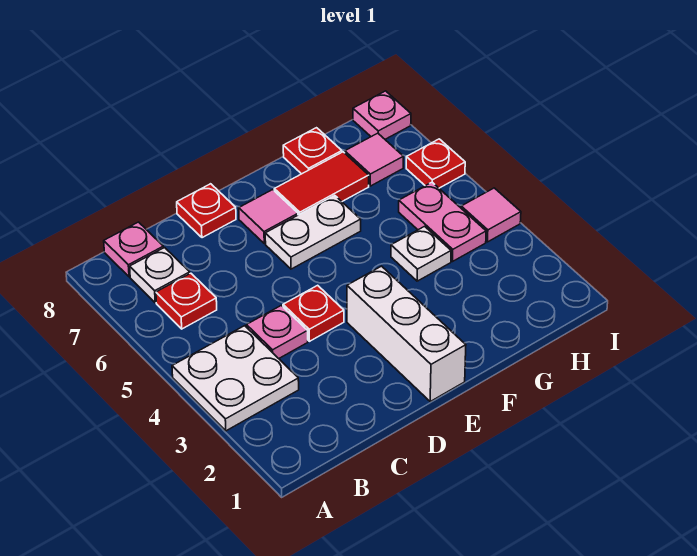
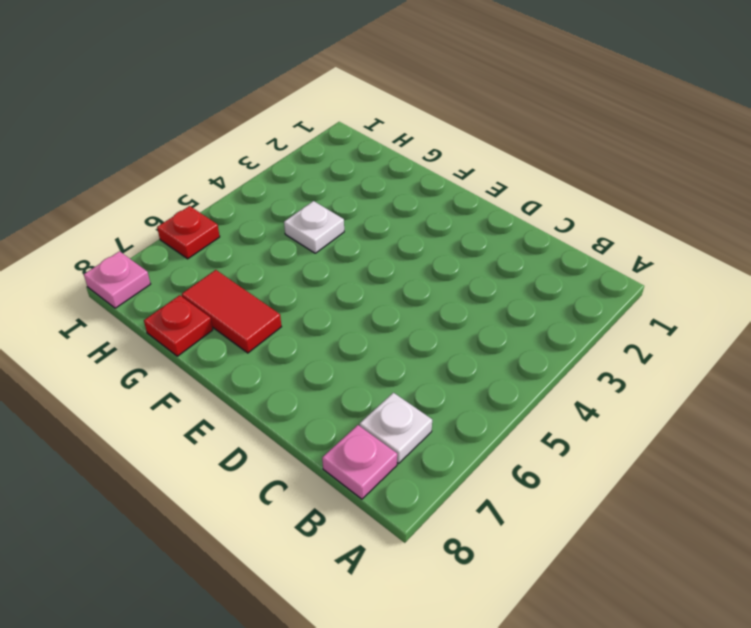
none -> white plate A3:B4 level 1
none -> red plate B6 level 1
none -> pink plate C4 level 1

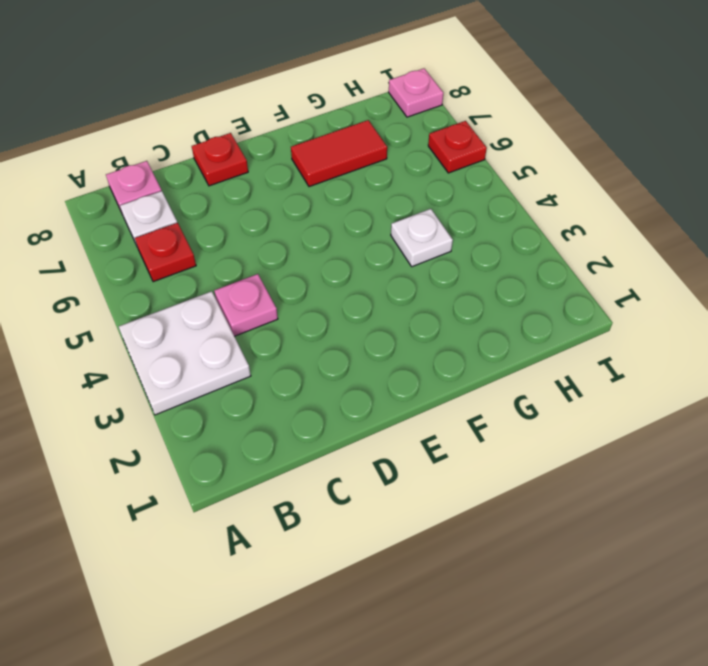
none -> red plate D4 level 1
none -> white brick E1:E3 level 1
none -> white plate E6:F6 level 1

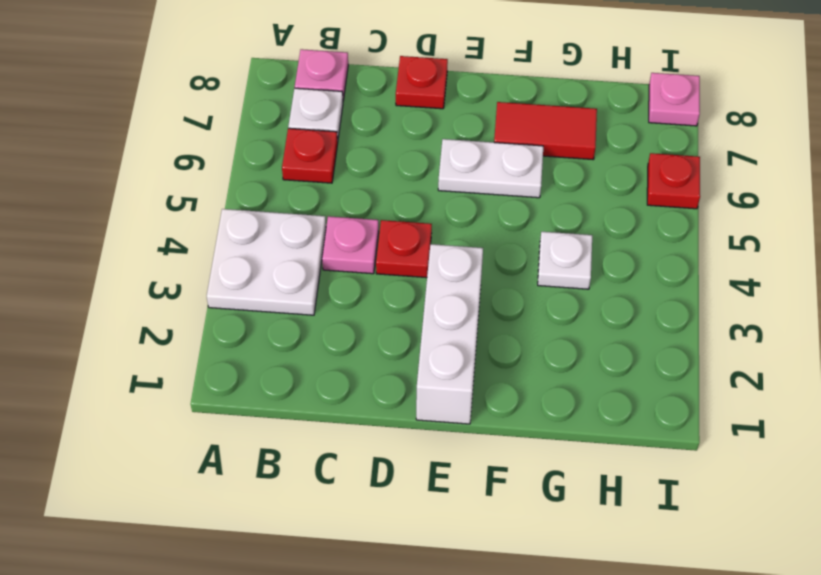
none -> pink tile E7 level 1
none -> red plate G8 level 1
none -> pink plate H4:H5 level 1

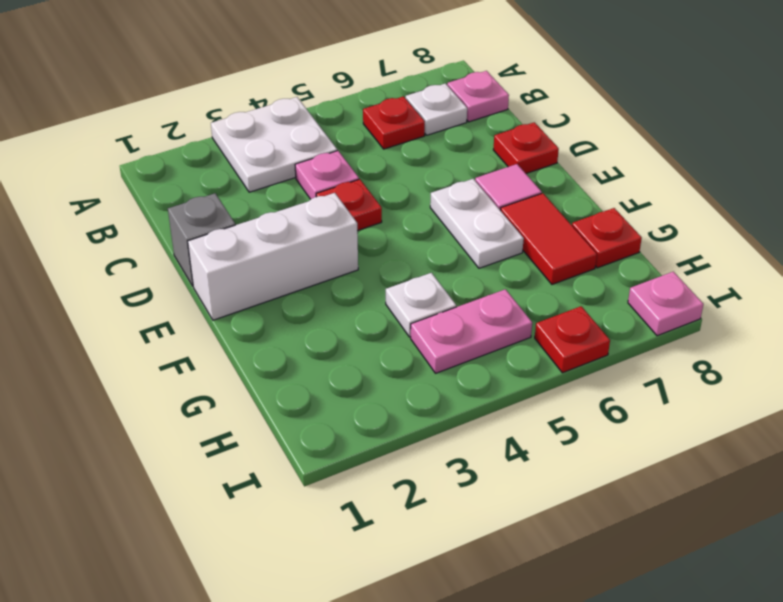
grey brick D1 level 1 -> none
none -> pink tile H7 level 1
none -> pink tile I4 level 1

